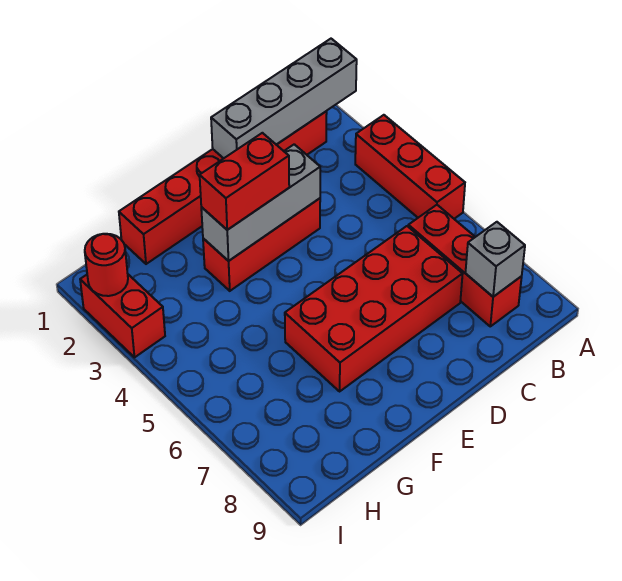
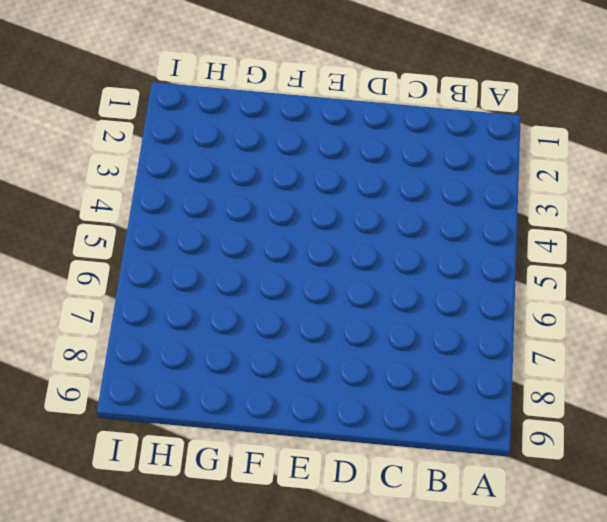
none -> red brick A3:A5 level 1
none -> red brick B1:G1 level 1

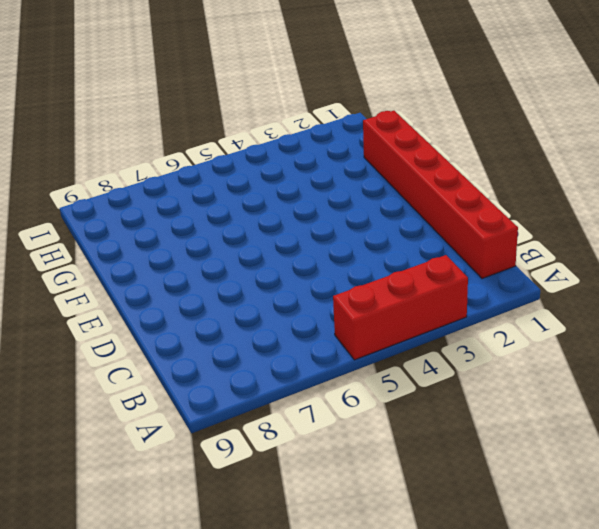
none -> red brick B6:B8 level 1
none -> red brick C6:F7 level 1

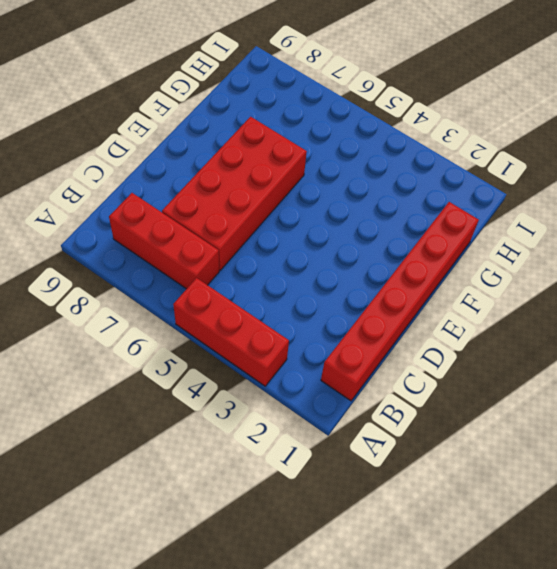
none -> red brick D3:F3 level 1
none -> red brick I2:I3 level 1

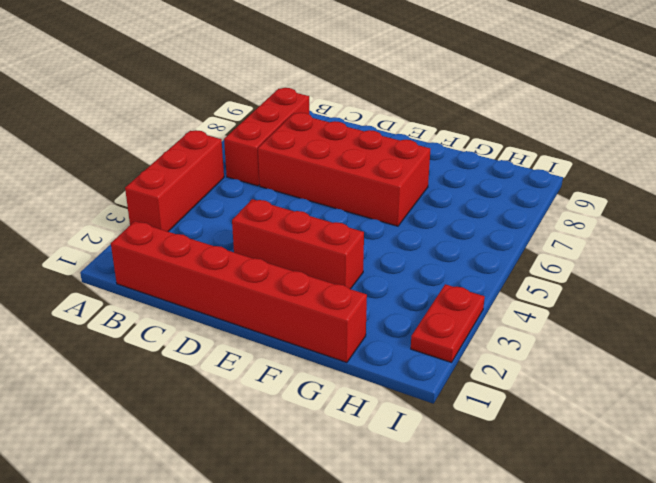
red plate I2:I3 level 1 -> red brick I2:I3 level 1
none -> grey brick A1:D1 level 2
none -> grey brick B8 level 2

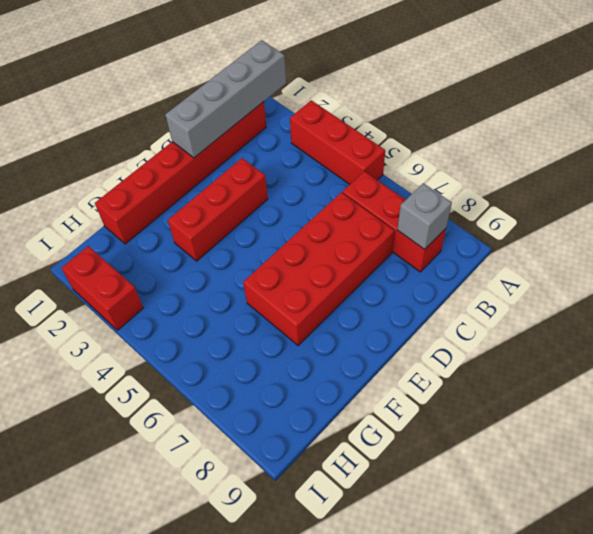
none -> grey brick D3:F3 level 2
none -> red round brick I2 level 2

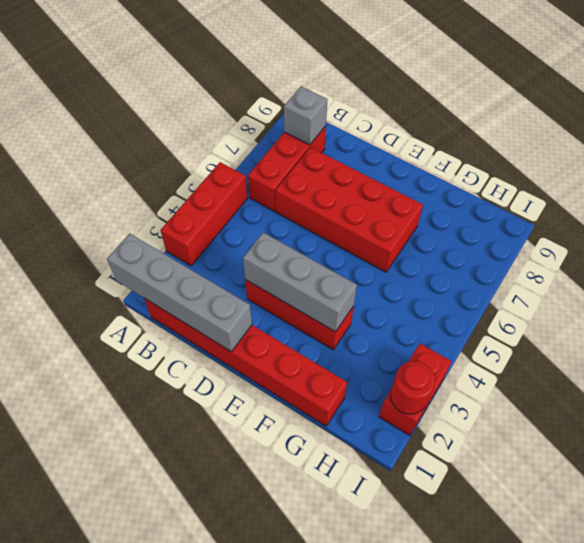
none -> red brick E3:F3 level 3

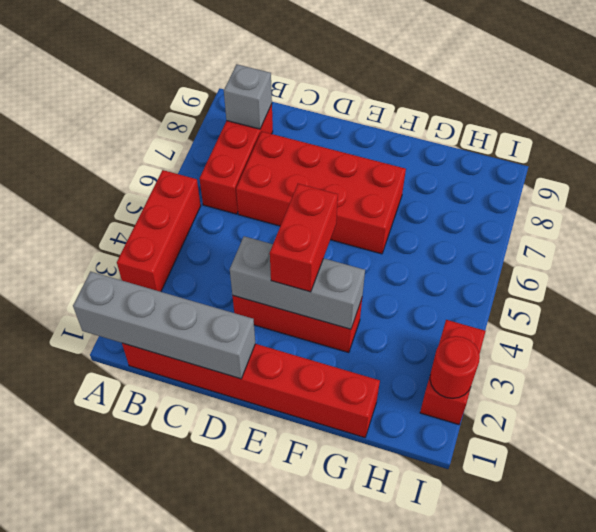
red brick E3:E4 level 3 -> red brick E3:F3 level 3

